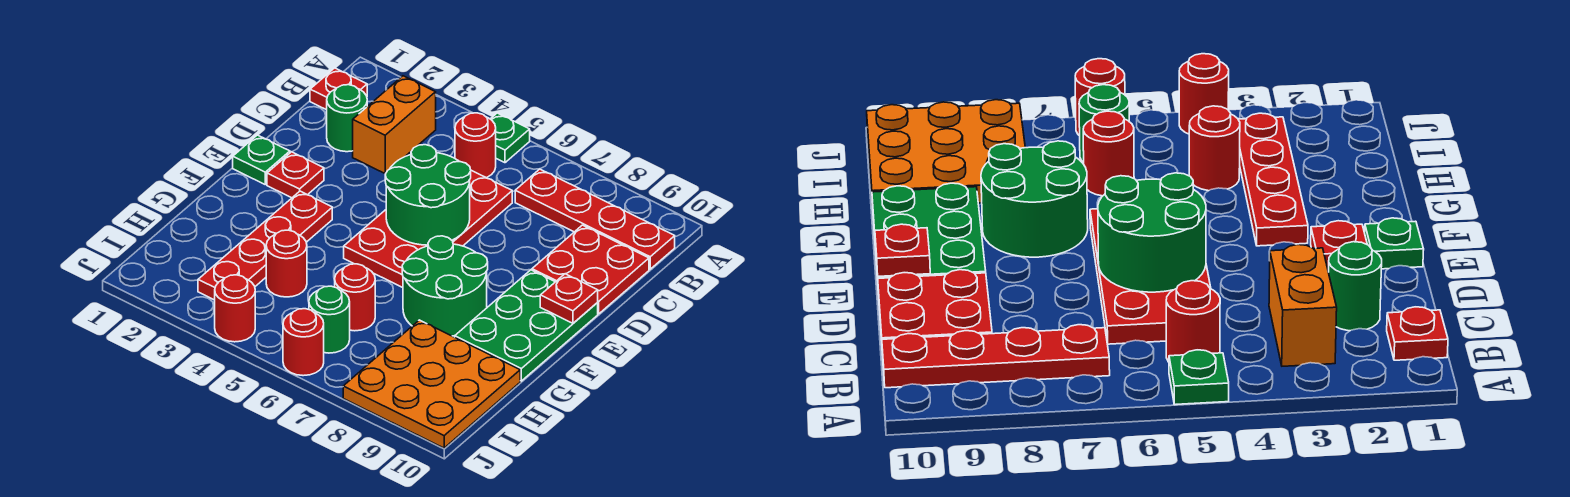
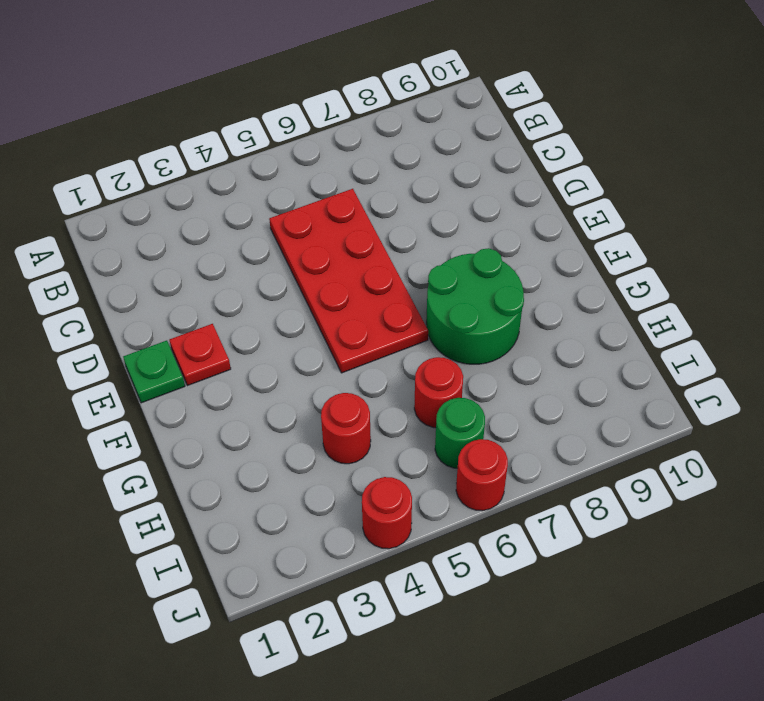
none -> green plate A5 level 1
none -> red plate B1 level 1
none -> orange brick B3:C3 level 1

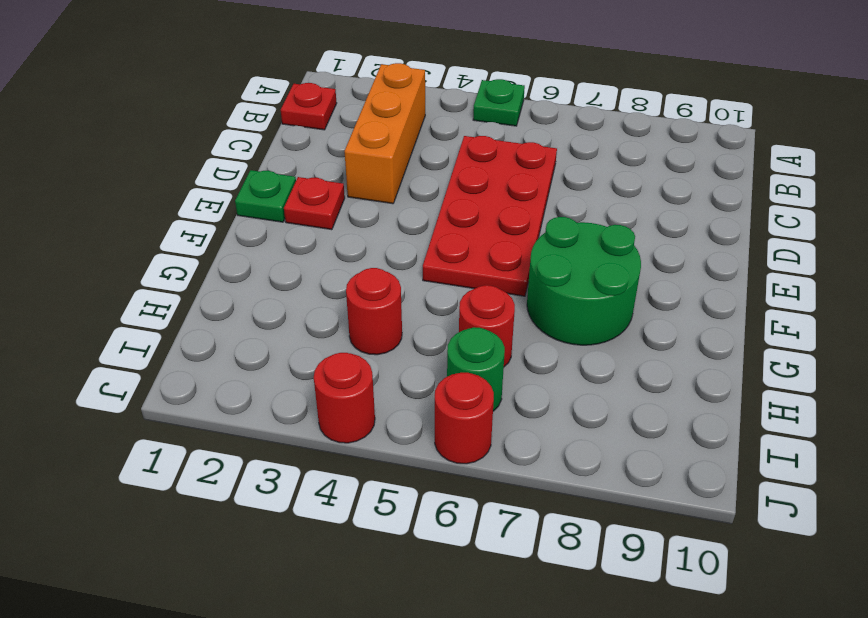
orange brick B3:D3 level 1 -> orange brick B3:C3 level 1
none -> red round brick B5 level 1
none -> red plate B7:B10 level 1
none -> green round brick C2 level 1

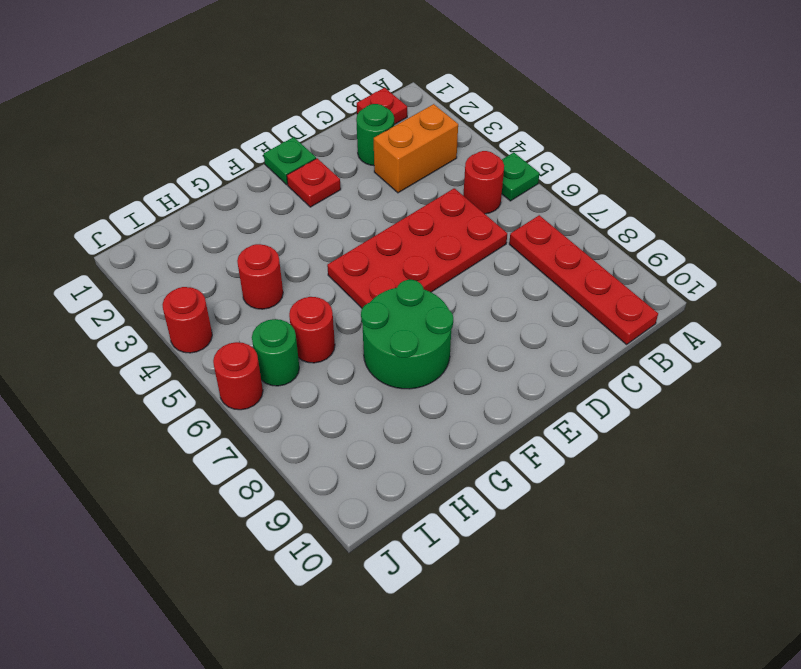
none -> red plate C9:D10 level 1
none -> green plate E9:G10 level 1
none -> red plate F3:I3 level 1

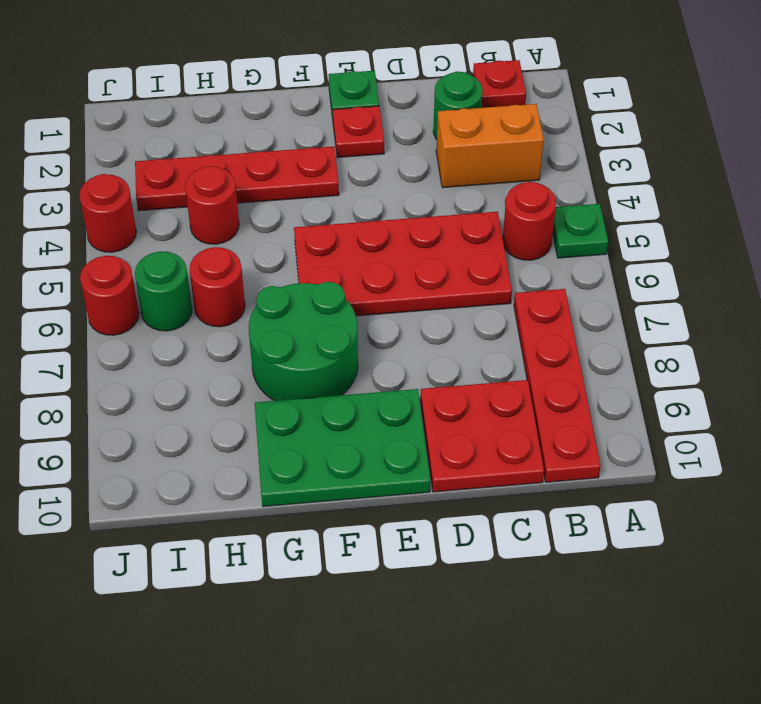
none -> orange plate H8:J10 level 1
none -> green round brick D5:E6 level 2
none -> red plate E10 level 2

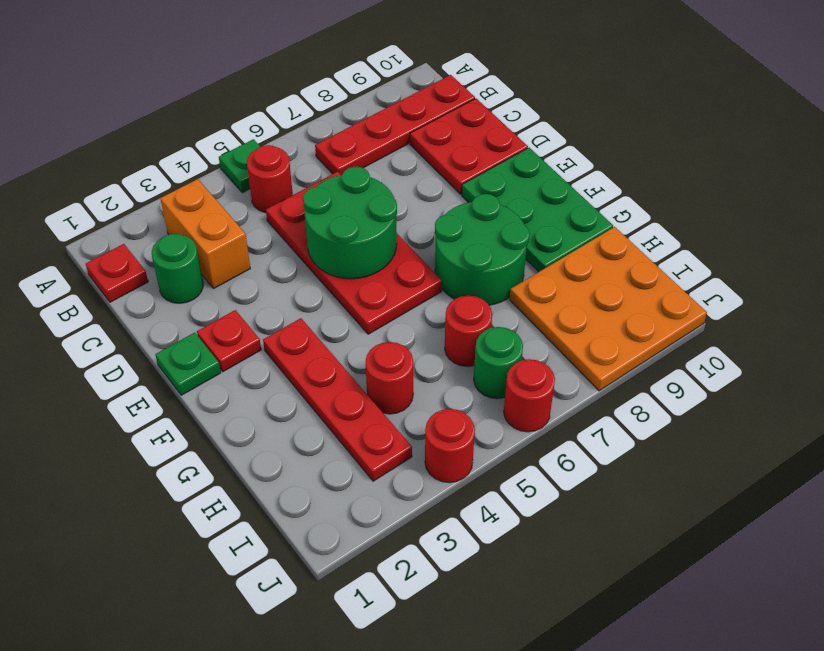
none -> red plate E10 level 2

